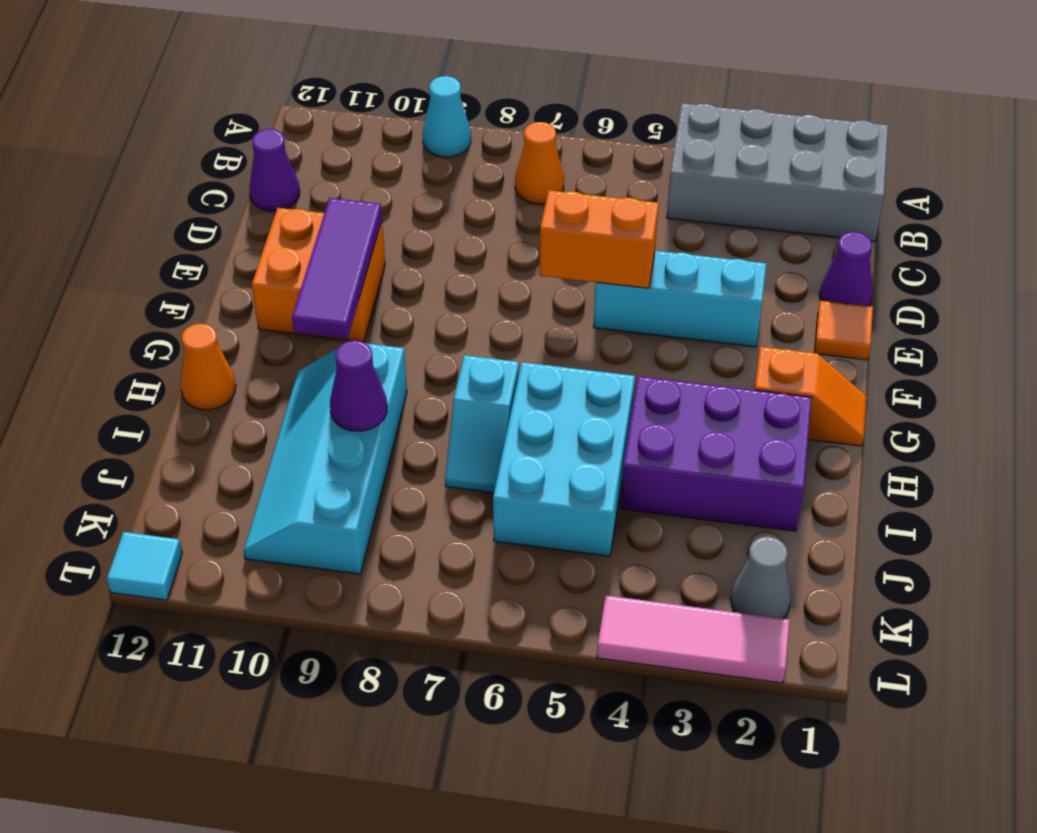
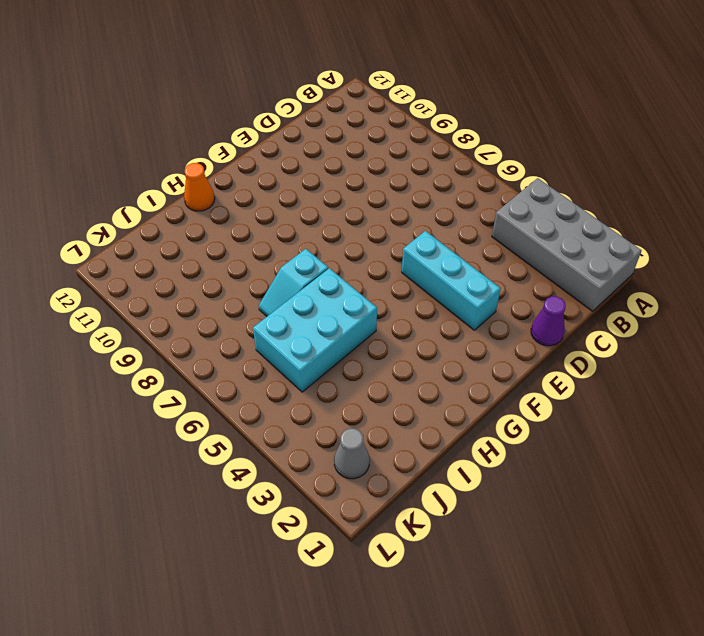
none -> cyan cone A9 level 1
none -> orange cone B7 level 1
none -> purple cone C12 level 1

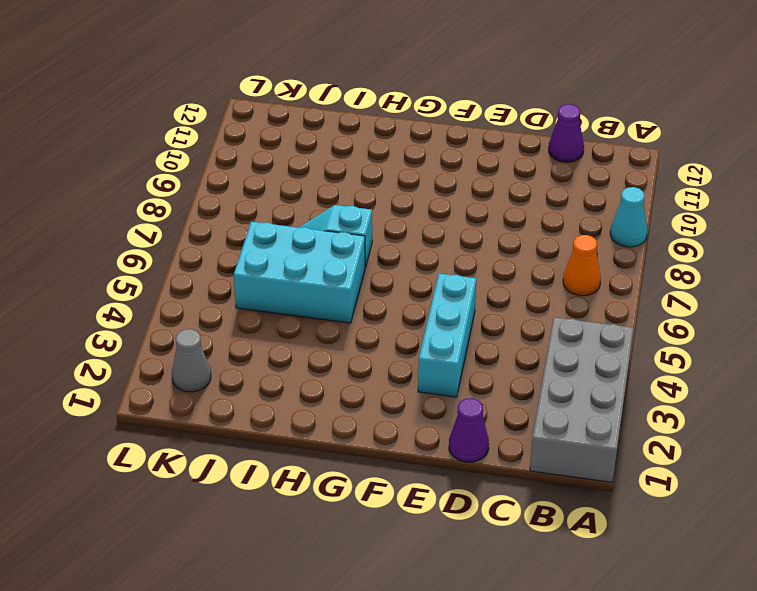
none -> orange tile E1 level 1
none -> orange brick E10:F11 level 1
none -> orange slope G1:G2 level 1 top 2

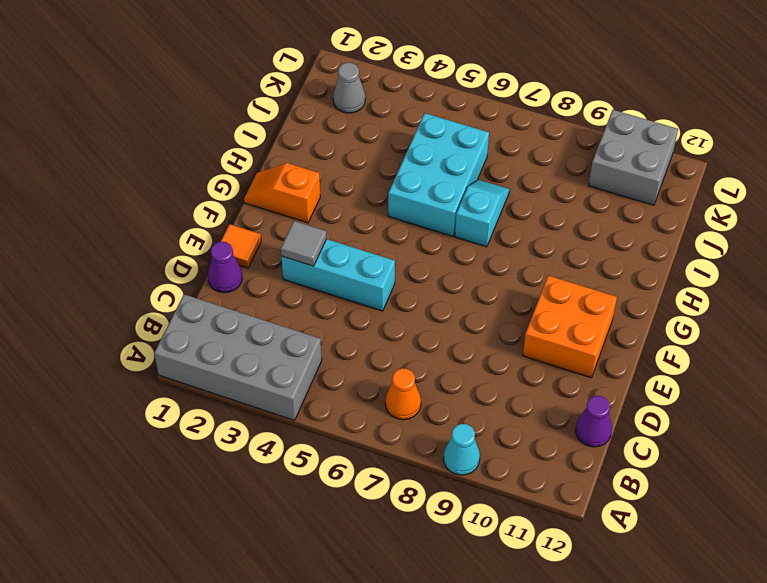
grey tile E3 level 2 -> none
grey brick K10:L11 level 1 -> cyan slope H9:K10 level 1 top 9
none -> purple brick H2:I4 level 1
none -> orange cone H12 level 1
none -> pink tile L2:L4 level 1

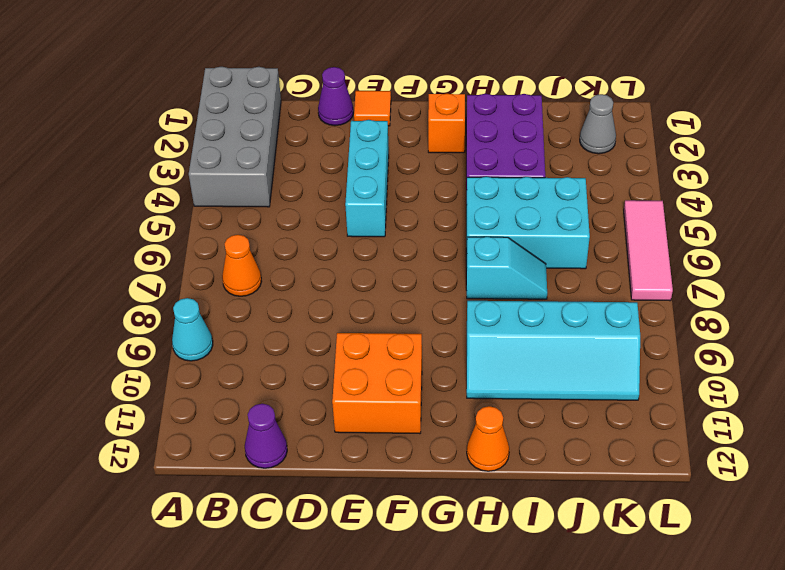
pink tile L5:L7 level 1 -> pink tile L2:L4 level 1
none -> cyan tile L12 level 1
none -> orange brick E5:E6 level 2
none -> purple tile E10:G10 level 2

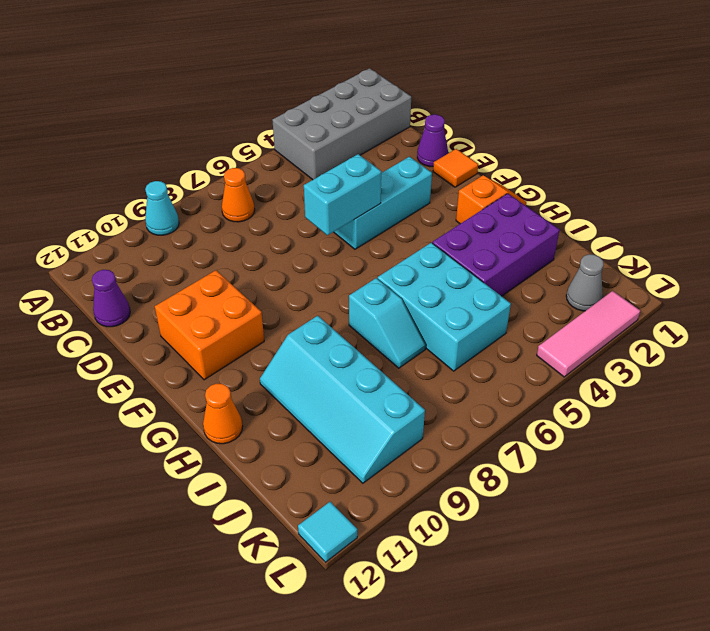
cyan brick E5:E6 level 2 -> orange brick E5:E6 level 2
none -> purple tile E10:G10 level 2
none -> purple cone I9 level 2

